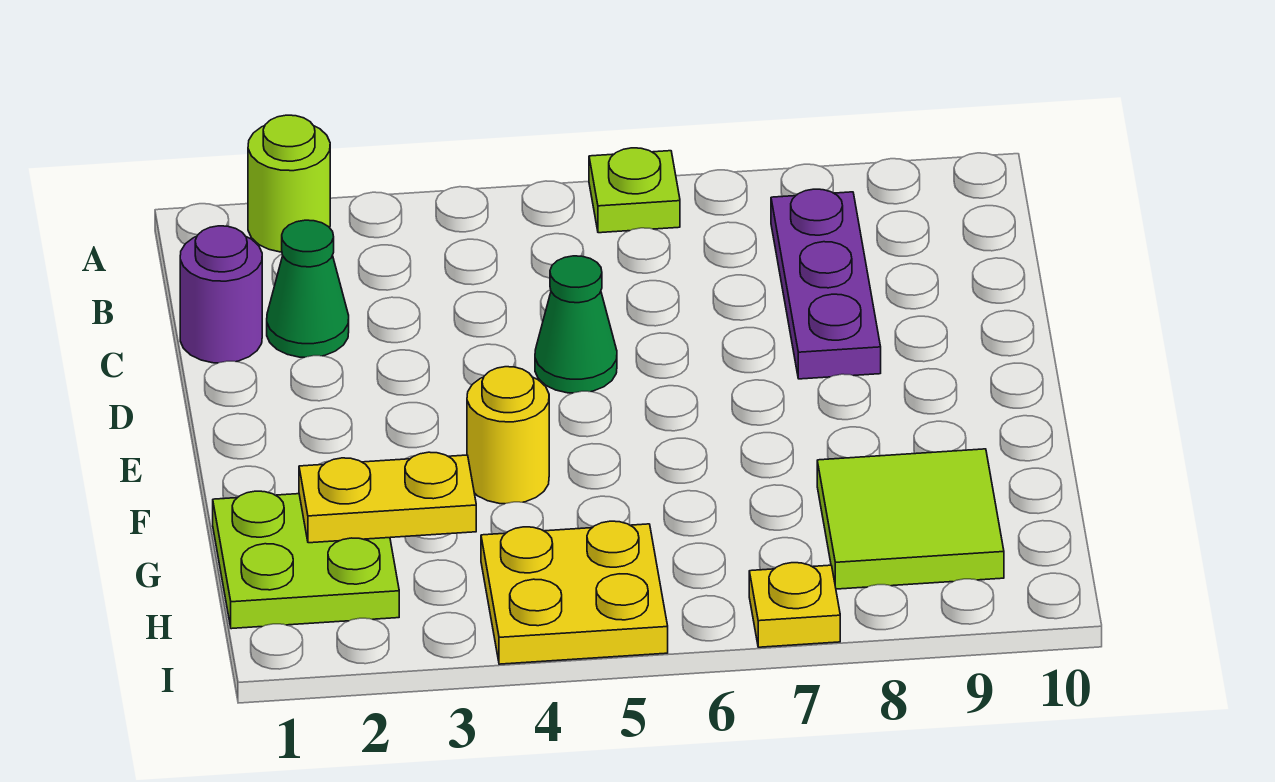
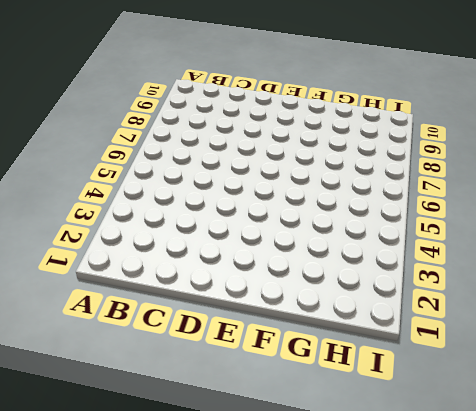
none -> lime round brick A2 level 1
none -> lime plate A6 level 1
none -> purple plate B8:D8 level 1

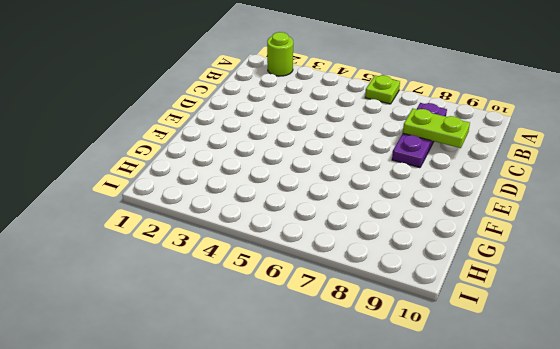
lime plate C8:C9 level 2 -> none
none -> purple round brick C1 level 1
none -> green cone C2 level 1
none -> green cone D5 level 1

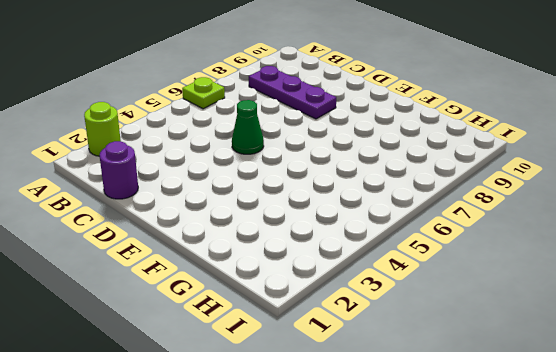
none -> green cone C2 level 1
none -> yellow round brick F4 level 1
none -> lime plate G1:H2 level 1

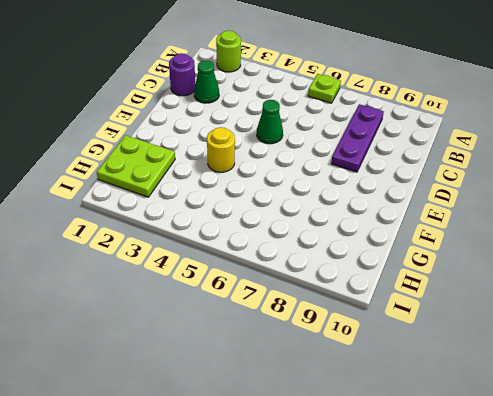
none -> lime tile G8:H9 level 1
none -> yellow plate H4:I5 level 1
none -> yellow plate I7 level 1

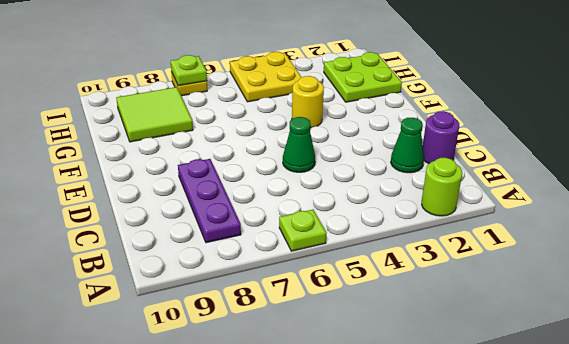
lime plate I7 level 2 -> none
none -> yellow plate G2:G3 level 2

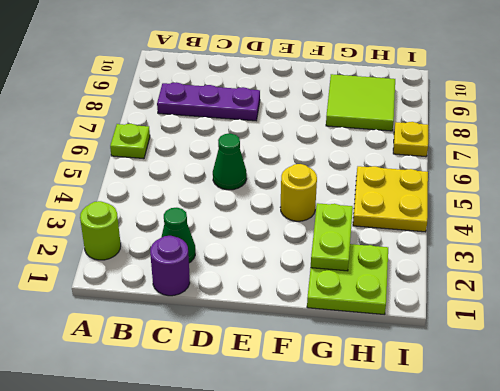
lime plate G2:G3 level 2 -> yellow plate G2:G3 level 2

